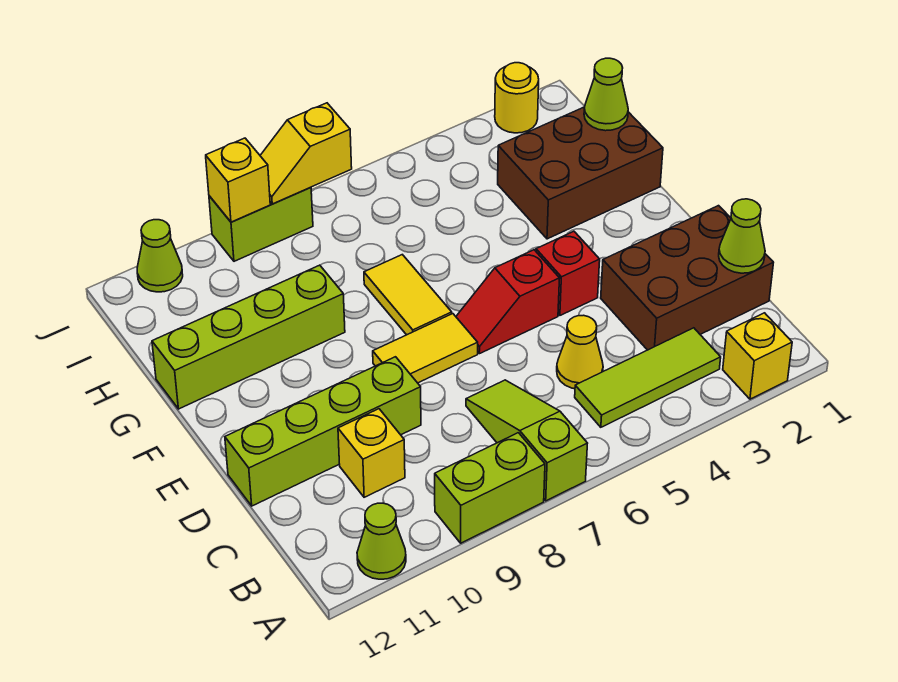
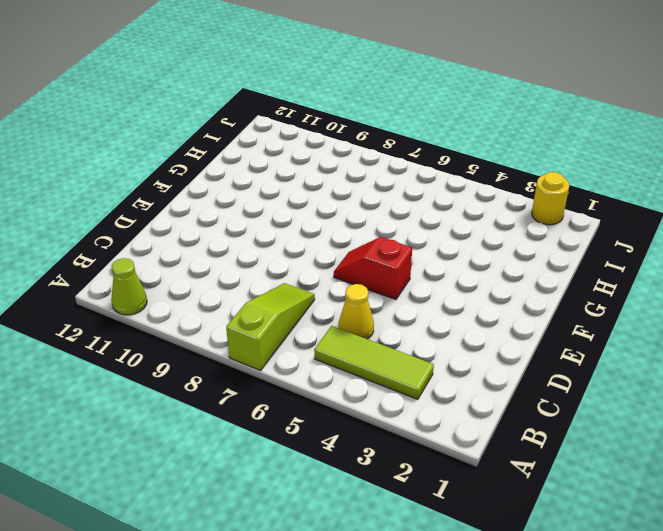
none -> yellow brick A2 level 1
none -> lime brick A8:A9 level 1
none -> brown brick C1:D3 level 1

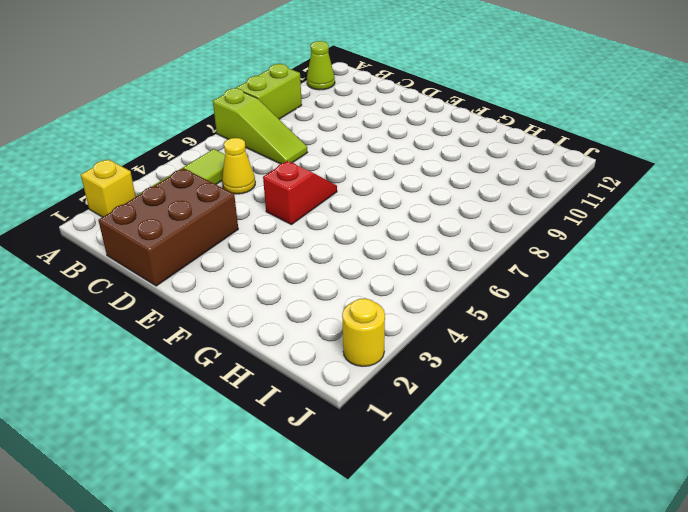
none -> yellow brick C10 level 1
none -> lime brick D9:D12 level 1
none -> red brick E4 level 1

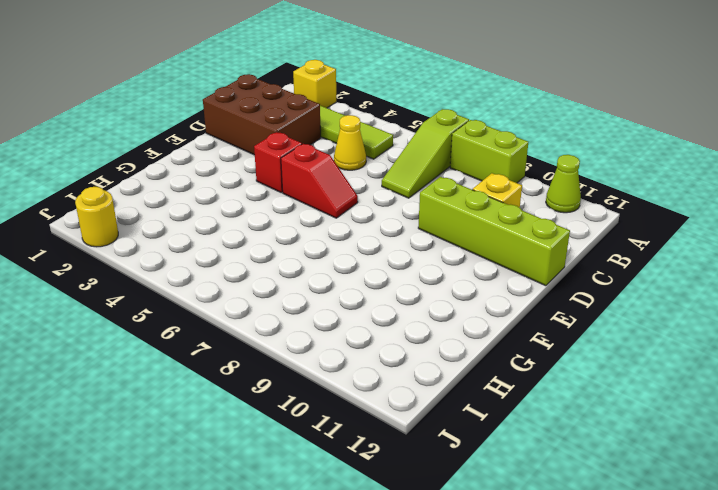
none -> yellow tile E7:E8 level 1
none -> yellow tile F7:G7 level 1
none -> brown brick G1:H3 level 1

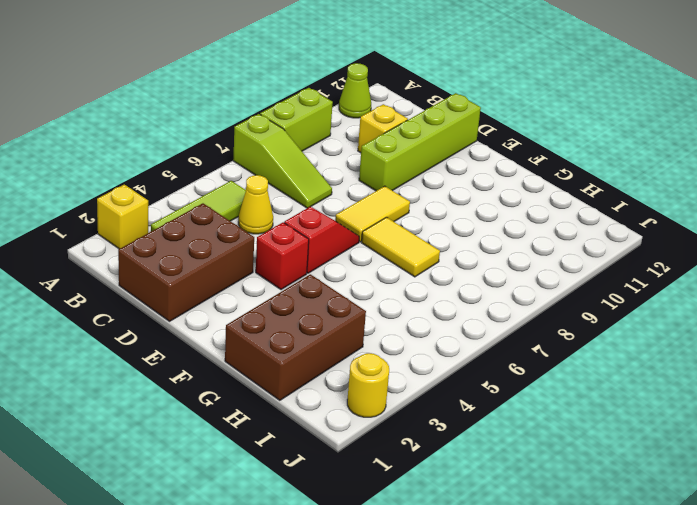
none -> lime brick G9:G12 level 1
none -> lime brick J8:J9 level 1
none -> lime cone J11 level 1

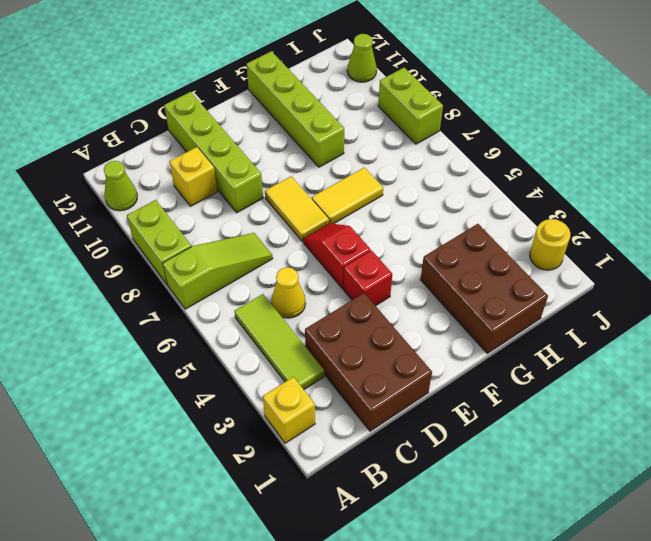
none -> lime cone C1 level 2
none -> lime cone H1 level 2
none -> yellow slope J7:J8 level 2 top 7

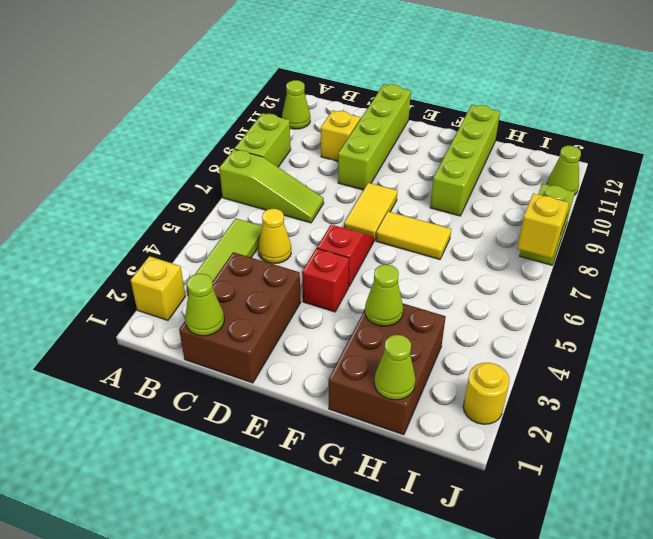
lime cone G3 level 2 -> none
none -> yellow brick J9 level 2

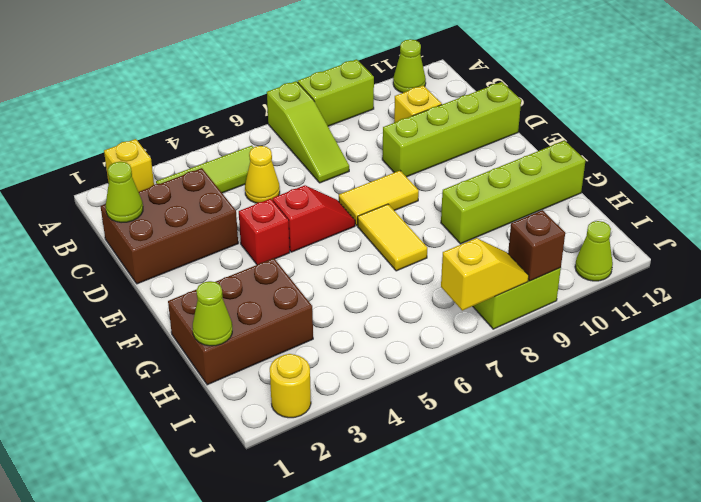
brown brick J9 level 2 -> yellow brick J9 level 2

